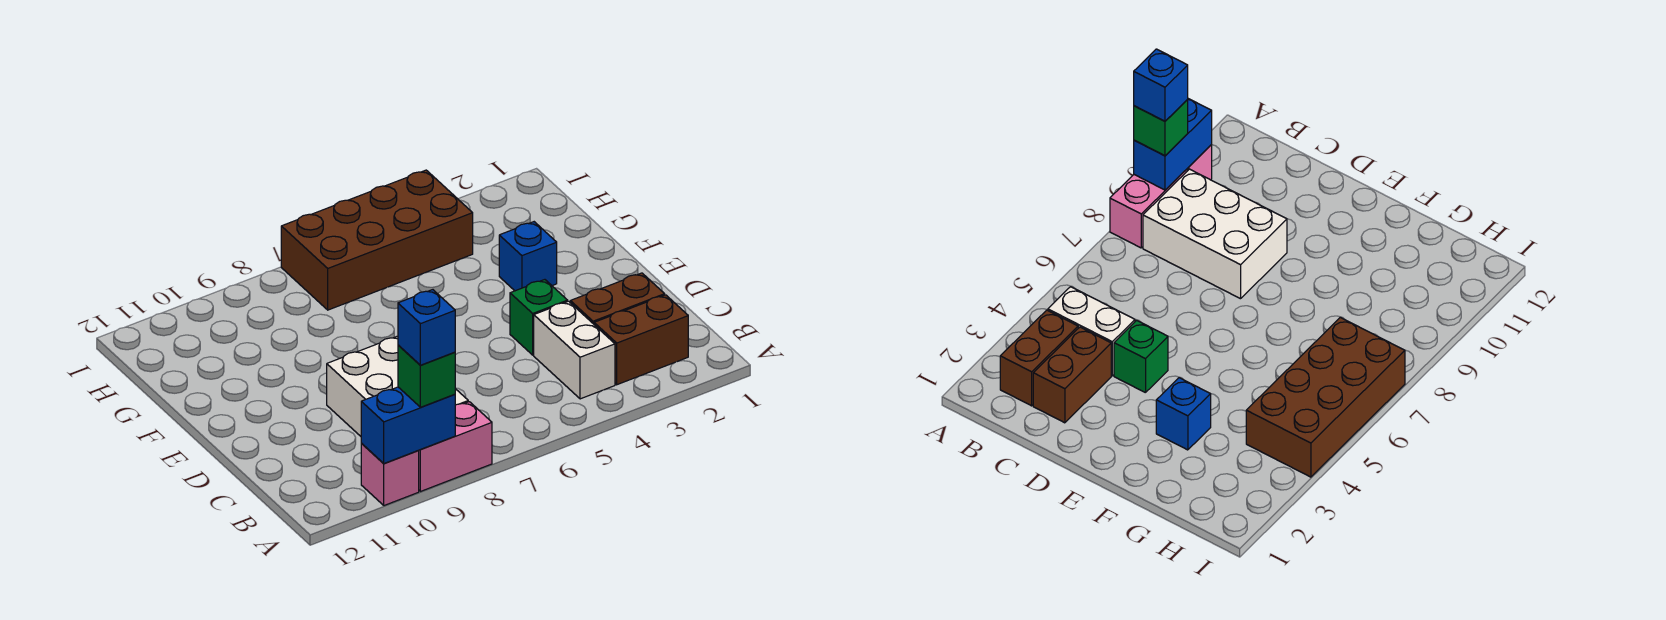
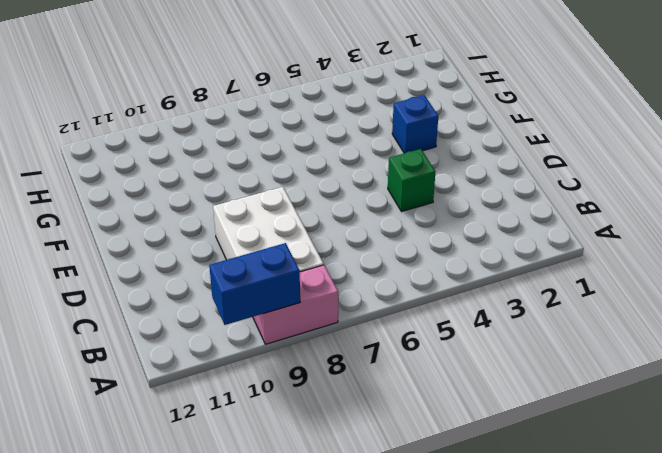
none -> pink brick A10 level 1
none -> brown brick B2:B3 level 1
none -> white brick B4:C4 level 1

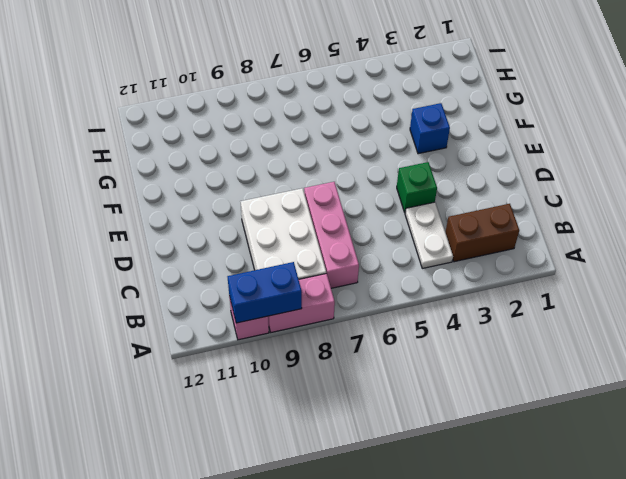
white plate B4:C4 level 1 -> white brick B4:C4 level 1
pink brick B7:D7 level 1 -> none
none -> brown brick C2:C3 level 1
none -> brown brick H4:I7 level 1
none -> green brick A9 level 3

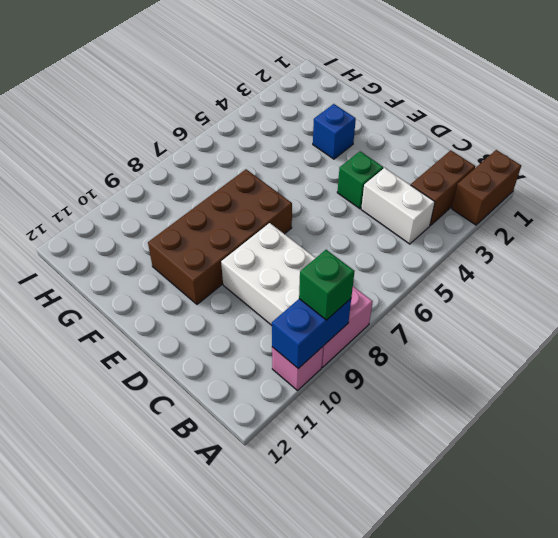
brown brick A1:A2 level 1 -> brown brick C2:C3 level 1
brown brick E7:F10 level 1 -> brown brick H4:I7 level 1
none -> blue brick A9 level 4

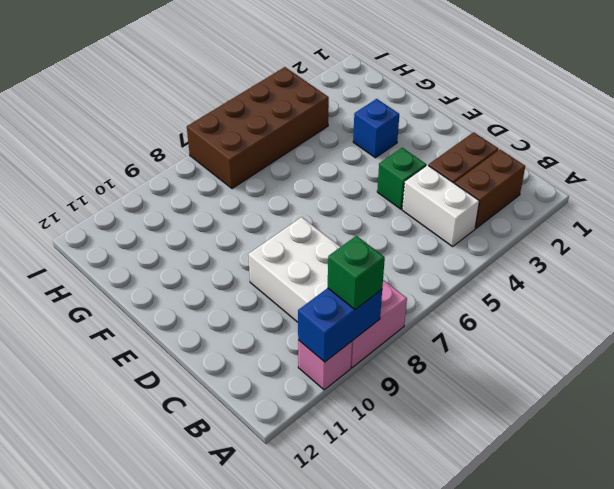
none -> blue brick A9 level 4

